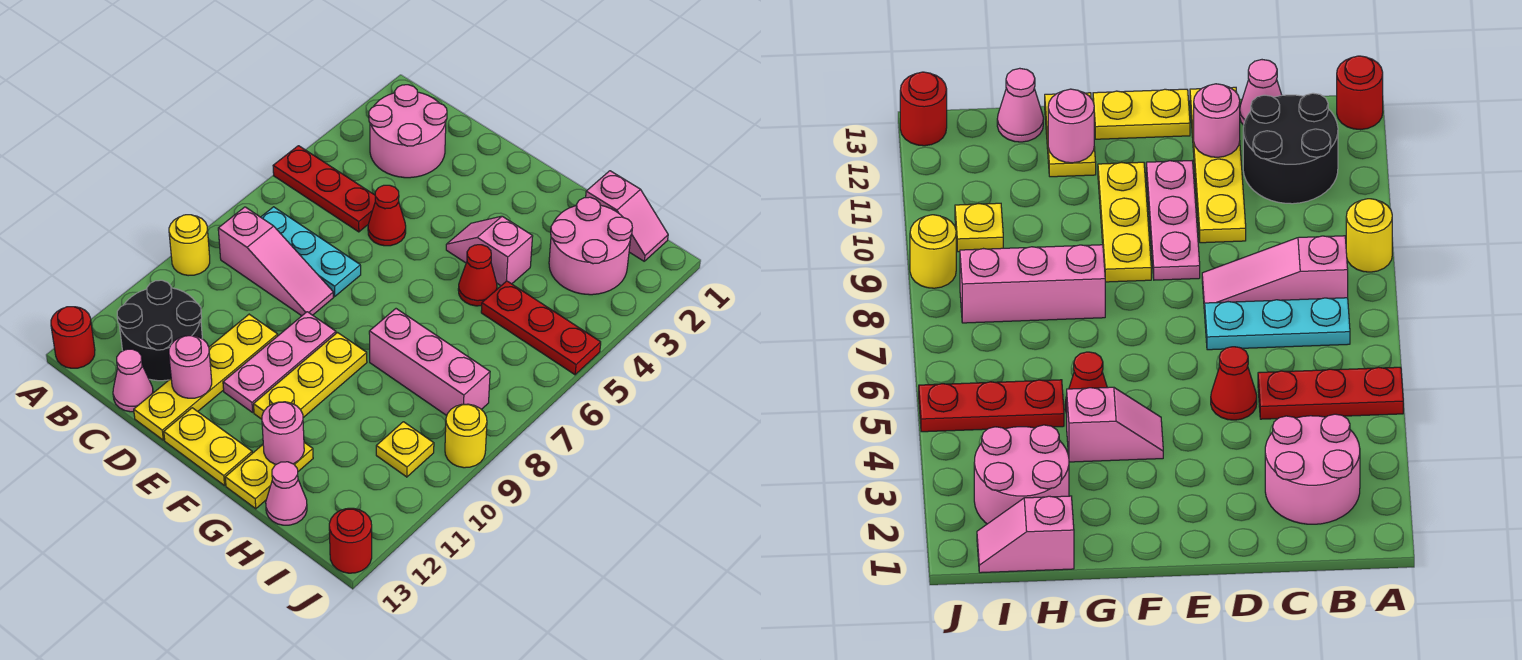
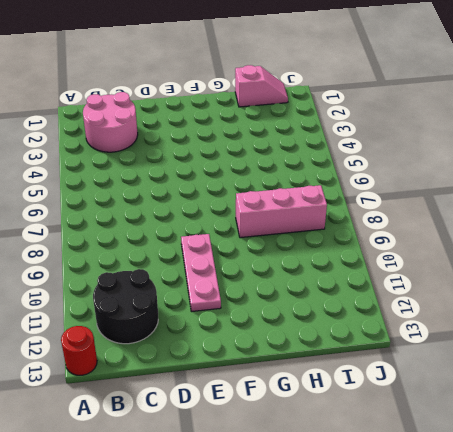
none -> red plate A5:C5 level 1
none -> yellow round brick A9 level 1
none -> cyan plate B7:D7 level 1

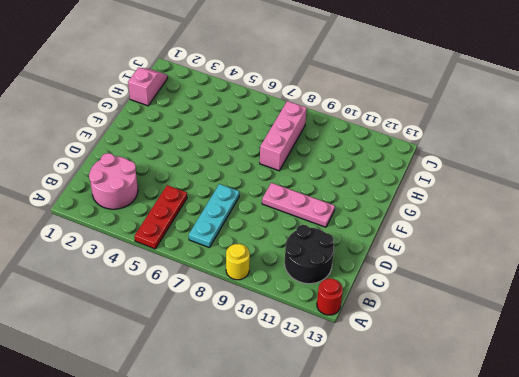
none -> pink slope B8:D8 level 1 top B
none -> pink cone C13 level 1
none -> red cone D5 level 1

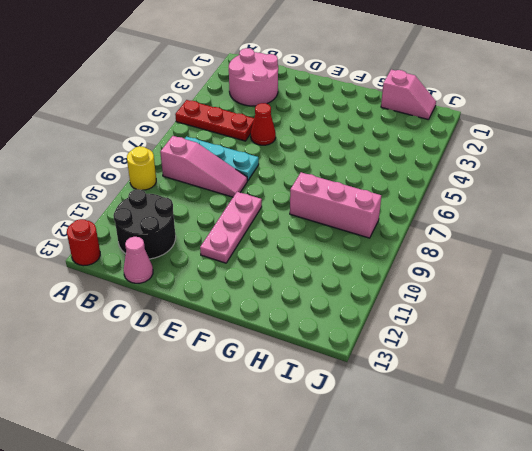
none -> yellow plate D10:D13 level 1
none -> yellow plate E13:F13 level 1
none -> pink slope F4:G4 level 1 top G

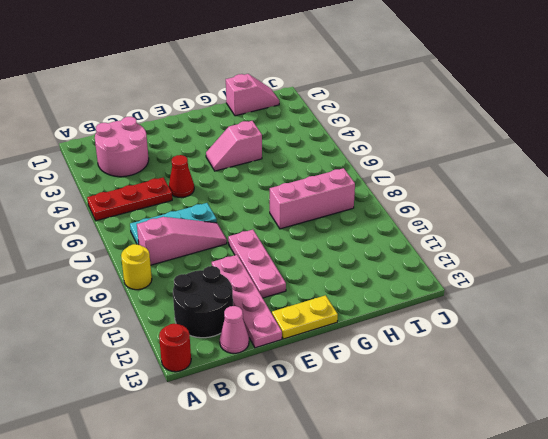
pink plate D10:D13 level 1 -> yellow plate D10:D13 level 1
none -> yellow plate F9:F11 level 1
none -> red cone G5 level 1
none -> yellow plate G12:G13 level 1

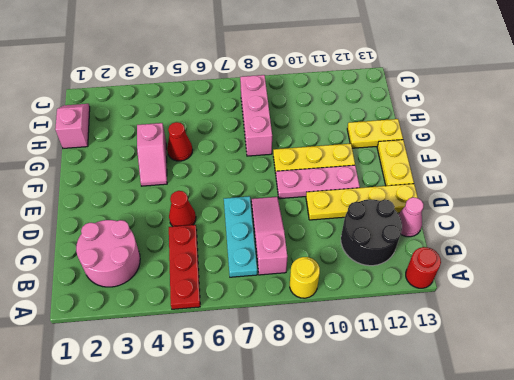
none -> pink round brick H2:I3 level 1
none -> red plate H5:J5 level 1
none -> pink cone H13 level 1

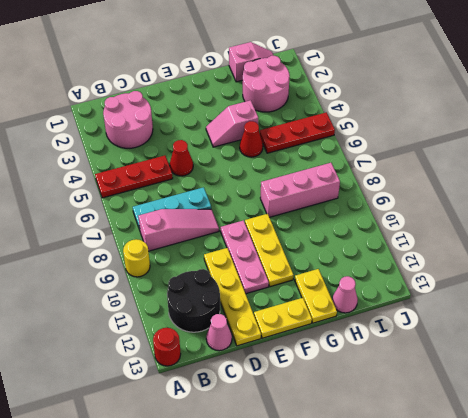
none -> yellow plate I10 level 1
none -> yellow round brick J9 level 1
none -> red round brick J13 level 1

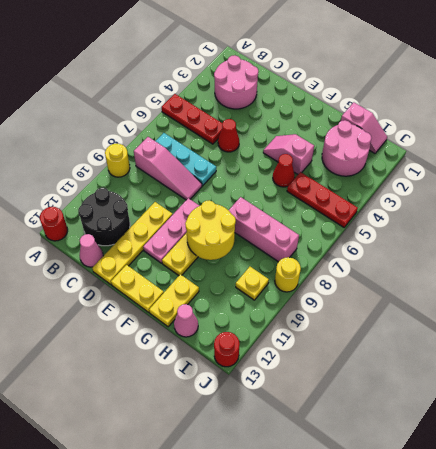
yellow round brick F9:G10 level 2 -> none
none -> pink round brick D12 level 2
none -> pink round brick G12 level 2

